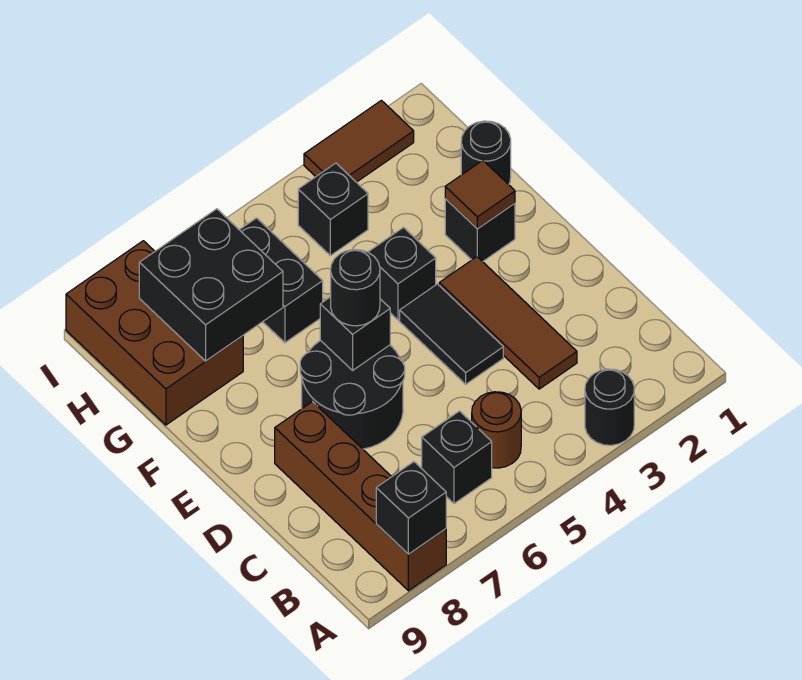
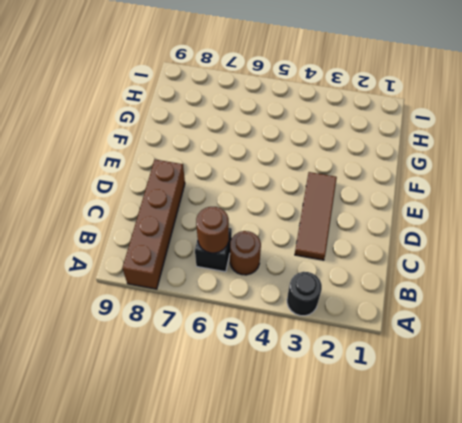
brown round brick B6 level 2 -> none
none -> black tile D4:E4 level 1
none -> black round brick D6:E7 level 1
none -> black brick F2 level 1

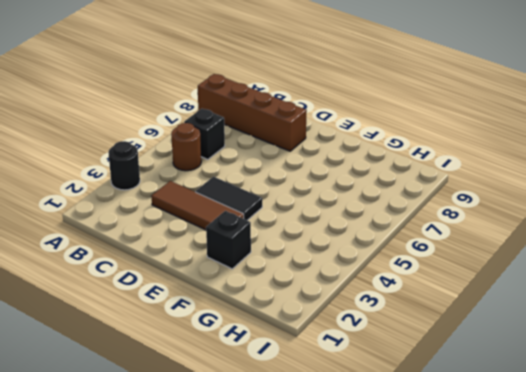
none -> black round brick D6:E7 level 1
none -> black brick F4 level 1
none -> black round brick G1 level 1

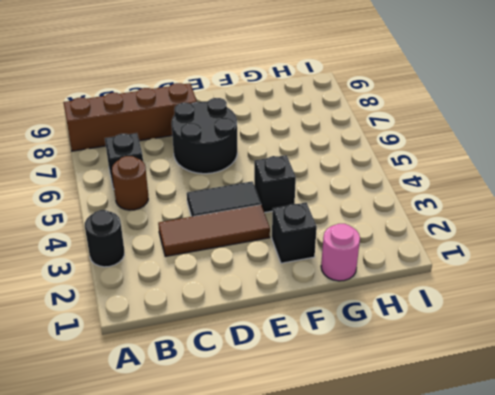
pink round brick G1 level 1 -> black round brick G1 level 1
none -> black brick G6:H6 level 1
none -> brown brick G8:I9 level 1
none -> black brick H4 level 1

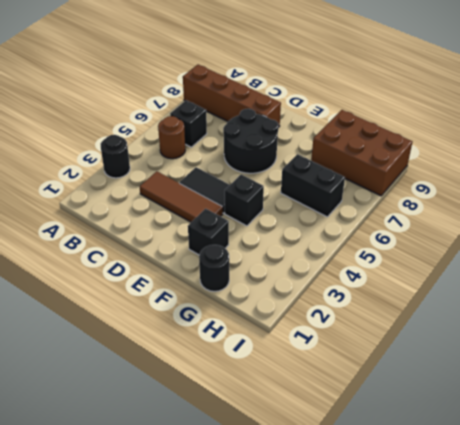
none -> black brick H4 level 1
none -> brown tile I2:I3 level 1
none -> black brick A8 level 2

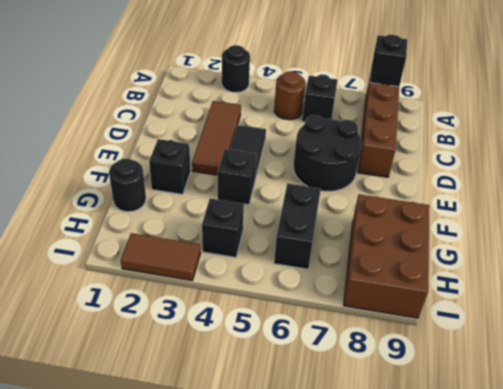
none -> black brick E6 level 2
none -> brown tile F2 level 2
none -> black brick G7:H8 level 2

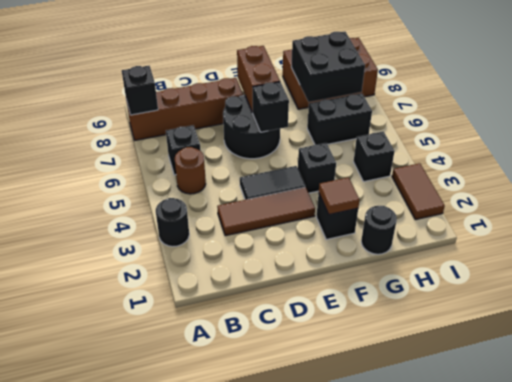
brown brick E7:E8 level 2 -> none
none -> black round brick E6 level 3

